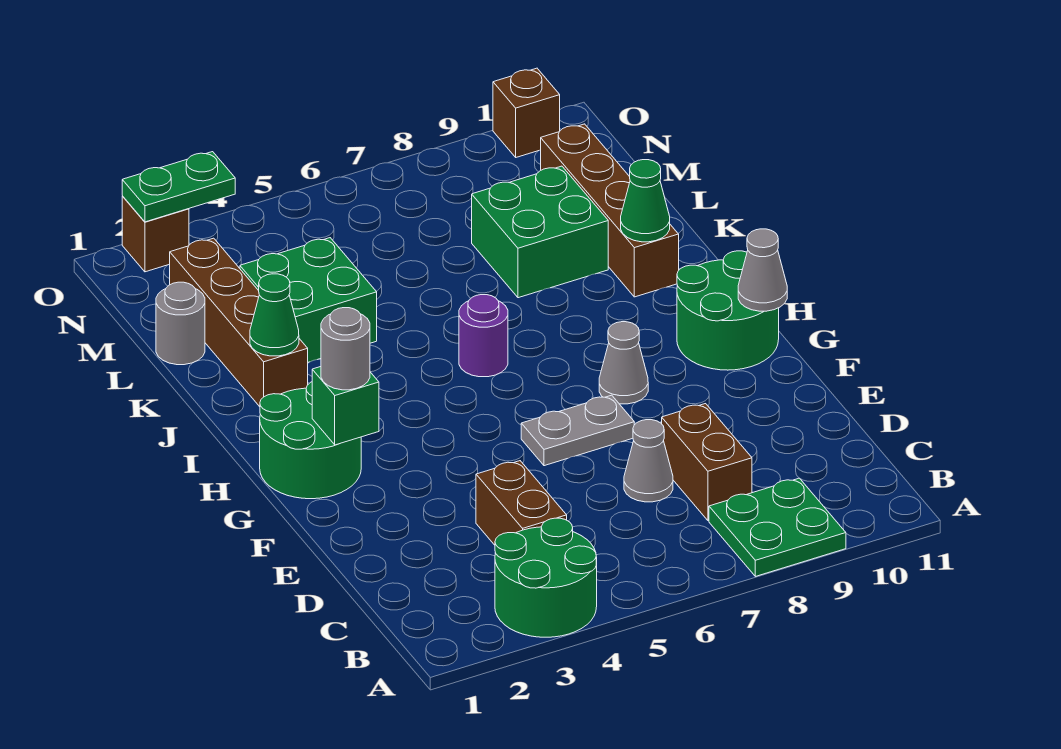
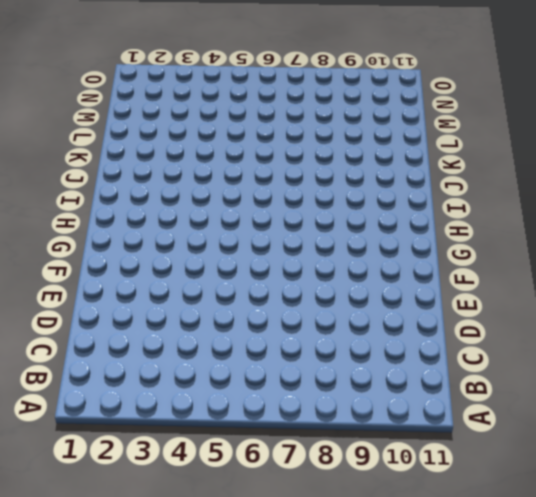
none -> green round brick A3:B4 level 1
none -> green plate A8:B9 level 1
none -> brown brick C4:D4 level 1

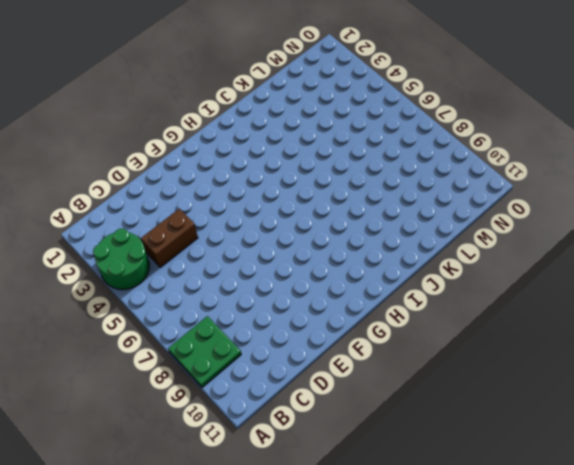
none -> brown brick C8:D8 level 1
none -> grey cone D7 level 1
none -> grey plate F6:F7 level 1

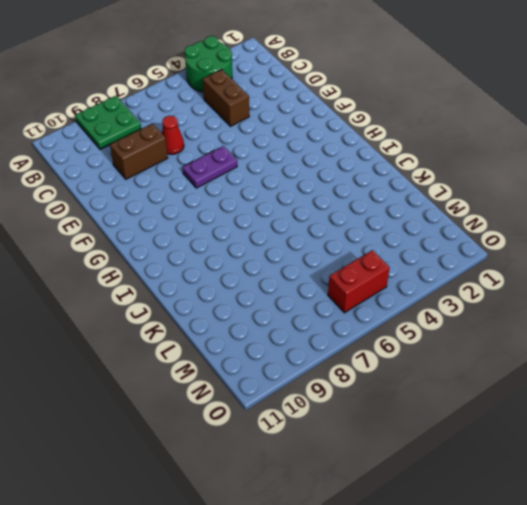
red cone D7 level 1 -> grey cone D7 level 1
brown brick D8:D9 level 1 -> brown brick C8:D8 level 1
purple plate F6:F7 level 1 -> grey plate F6:F7 level 1
red brick N5:N6 level 1 -> none
none -> green round brick G1:H2 level 1
none -> grey cone G8 level 1
none -> green round brick G10:H11 level 1

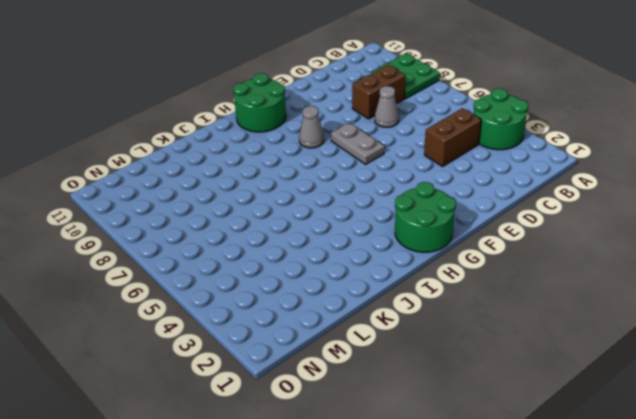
none -> purple round brick I6 level 1
none -> brown brick J2:M2 level 1
none -> brown brick J10:M10 level 1

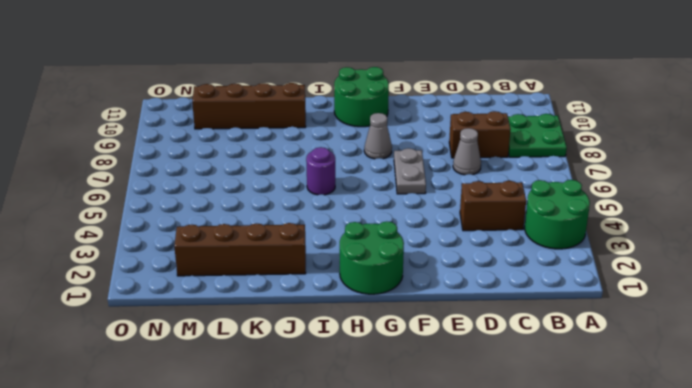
none -> green brick K3:L4 level 1
none -> green brick K8:L9 level 1
none -> grey round brick L1 level 1

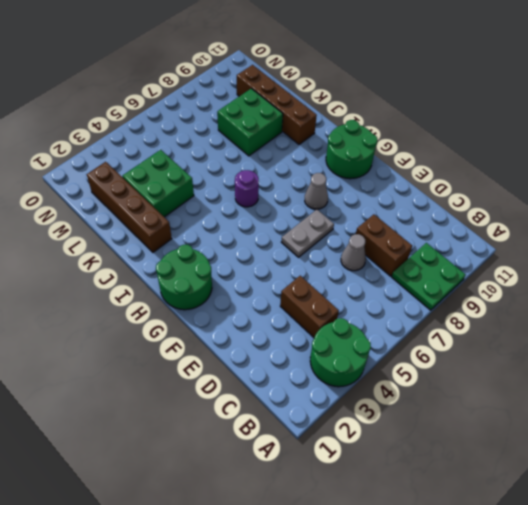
none -> grey round brick L1 level 1
none -> brown brick O2 level 1
none -> brown brick O10 level 1

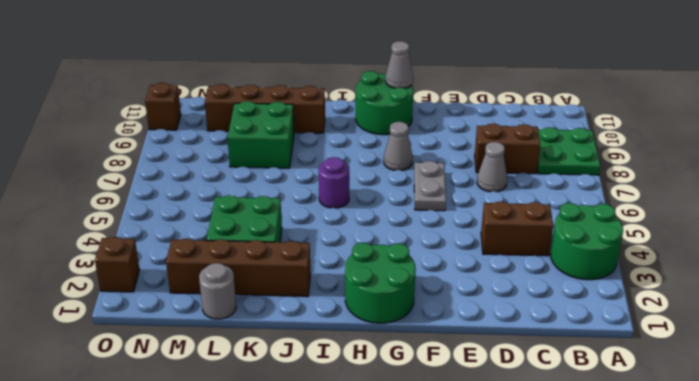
none -> green brick G2 level 2
none -> green cone J2 level 2
none -> green cone J10 level 2

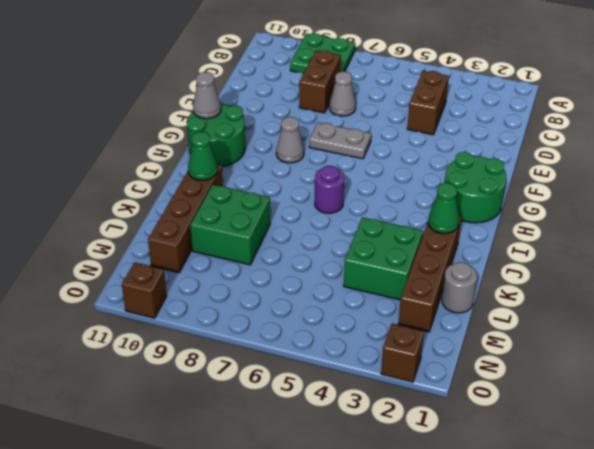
none -> green round brick A3:B4 level 1
none -> green brick G2 level 2
none -> green plate O2:O3 level 2

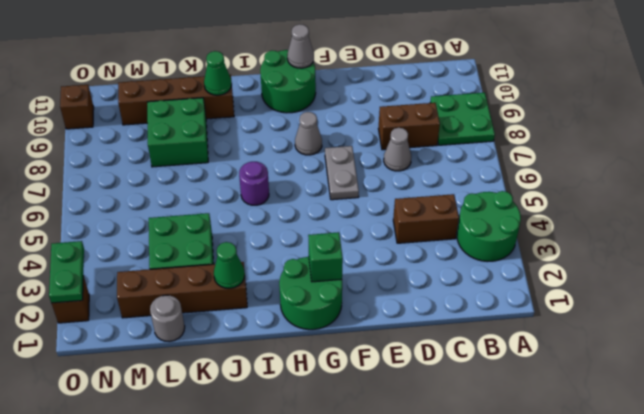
none -> grey round brick G2 level 3

